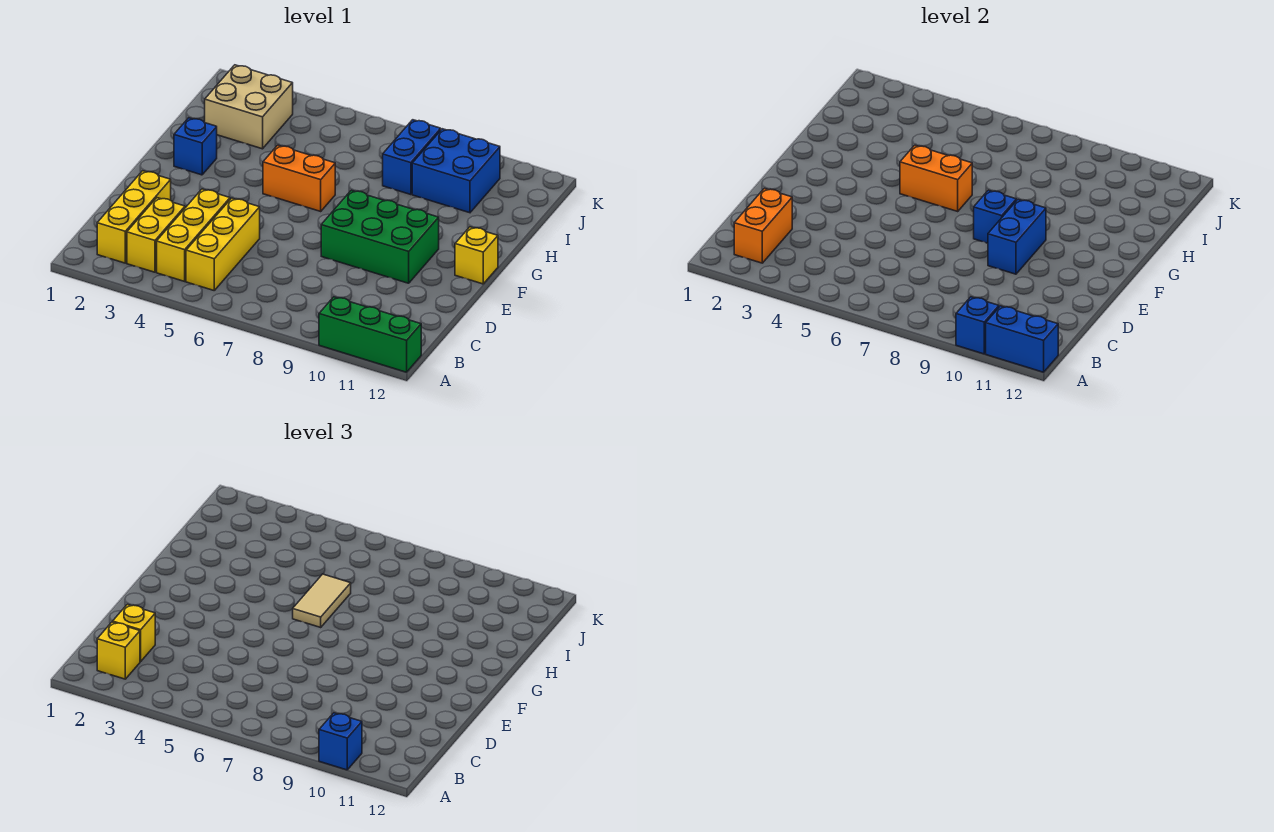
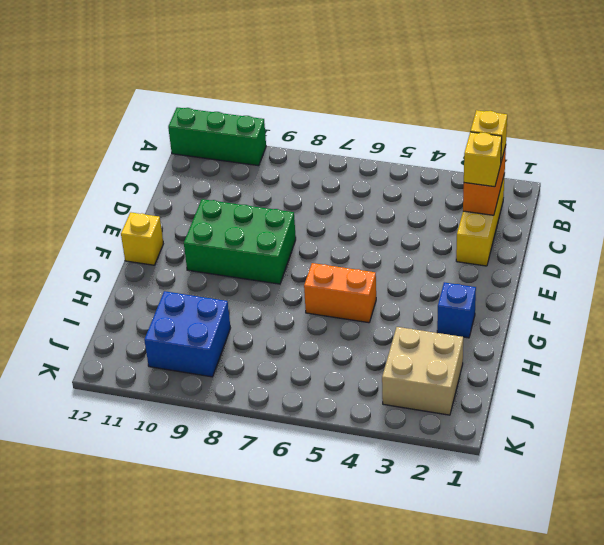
none -> yellow brick B3:C3 level 1
none -> yellow brick B4:D4 level 1
none -> yellow brick B5:D5 level 1

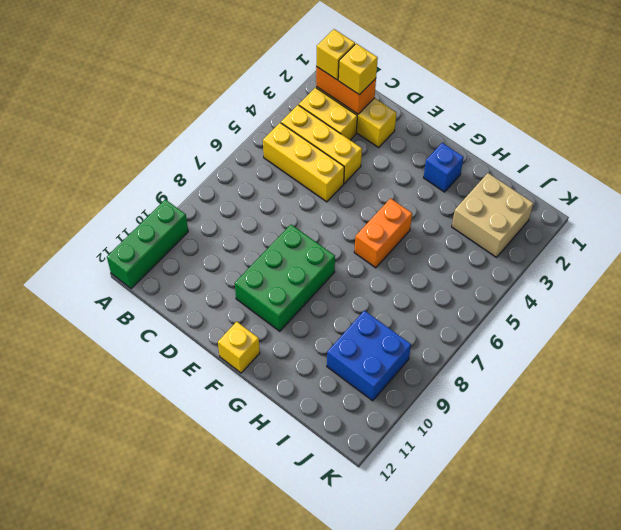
none -> blue brick I8:J8 level 1
none -> blue brick A10 level 2
none -> blue brick A11:A12 level 2

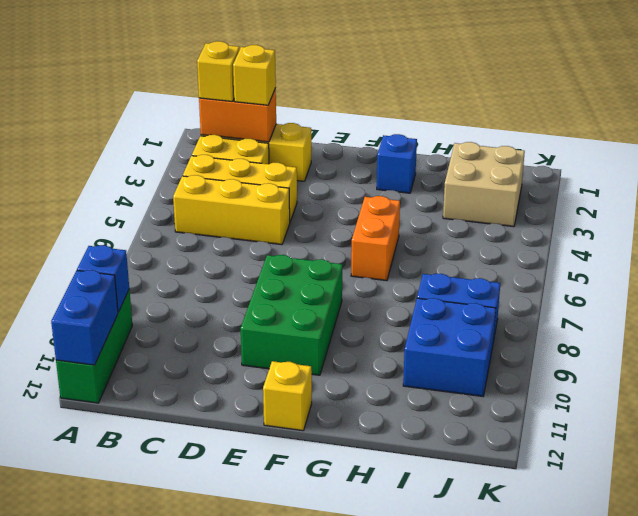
none -> blue brick E9:F9 level 2
none -> blue brick F8 level 2
none -> orange brick G5:G6 level 2

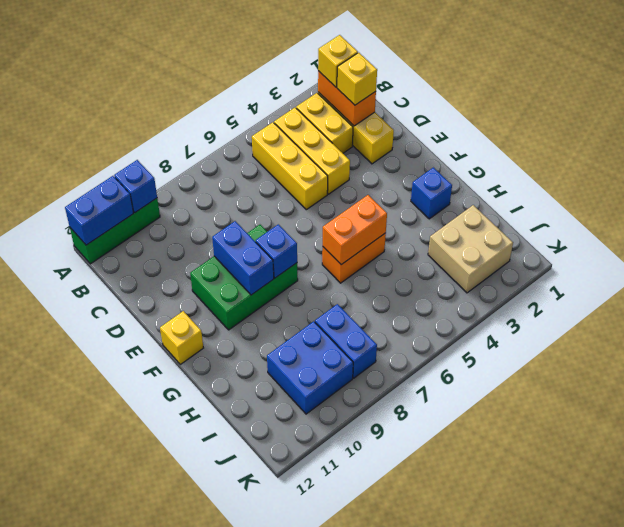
none -> blue brick A10 level 3
none -> tan tile G6:H6 level 3

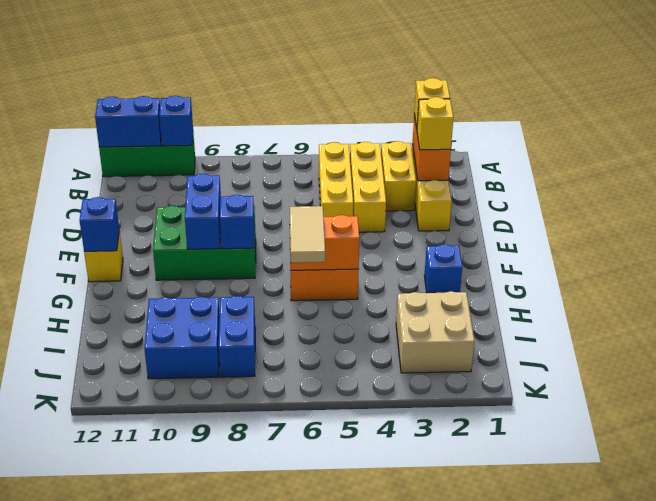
blue brick F12 level 2 -> blue brick A10 level 3

